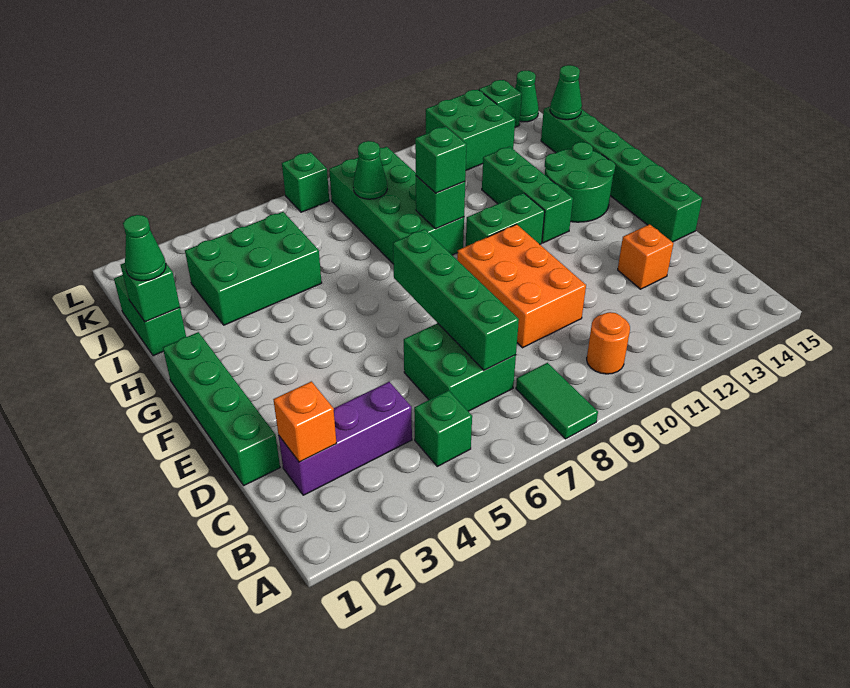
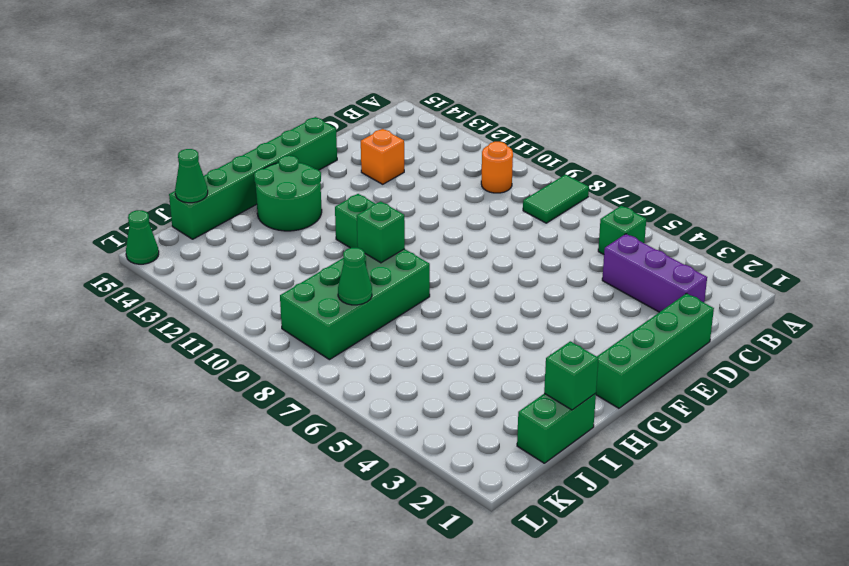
none -> green brick C6:D7 level 1
none -> orange brick D9:F10 level 1
none -> green brick G12:I12 level 1

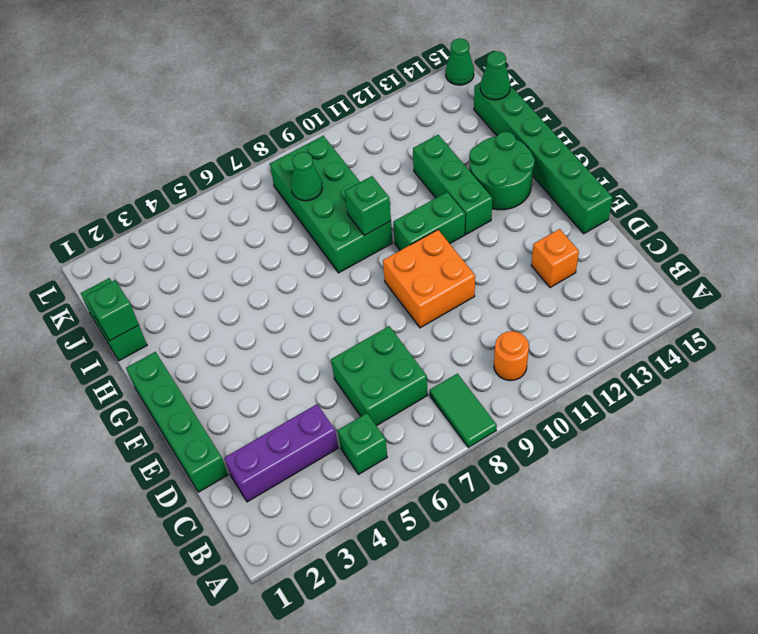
orange brick E9:F10 level 1 -> orange brick D9:F10 level 1
none -> green brick I3:J5 level 1
none -> green brick K12:L13 level 1
none -> green brick L7 level 1

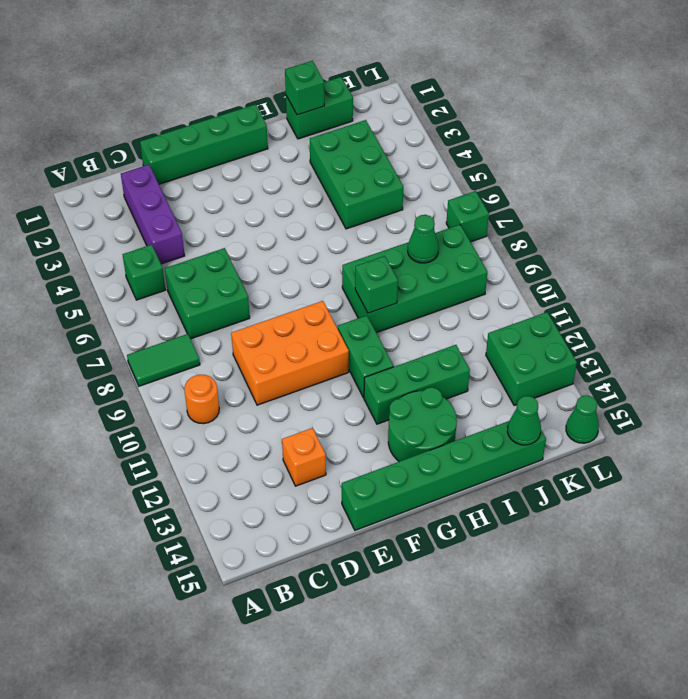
none -> green brick L14 level 1
none -> orange brick C2 level 2
none -> green brick C7:F7 level 2

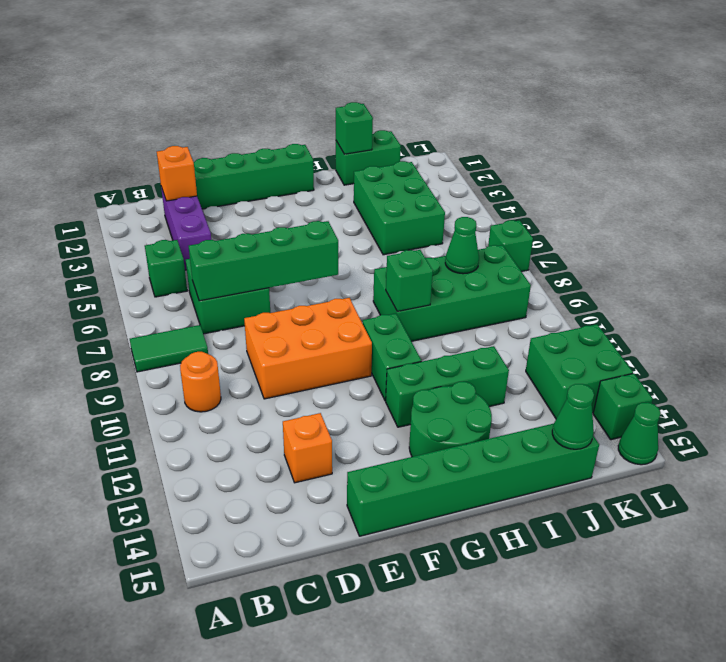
none -> green brick H9 level 3
none -> green cone I1 level 3

